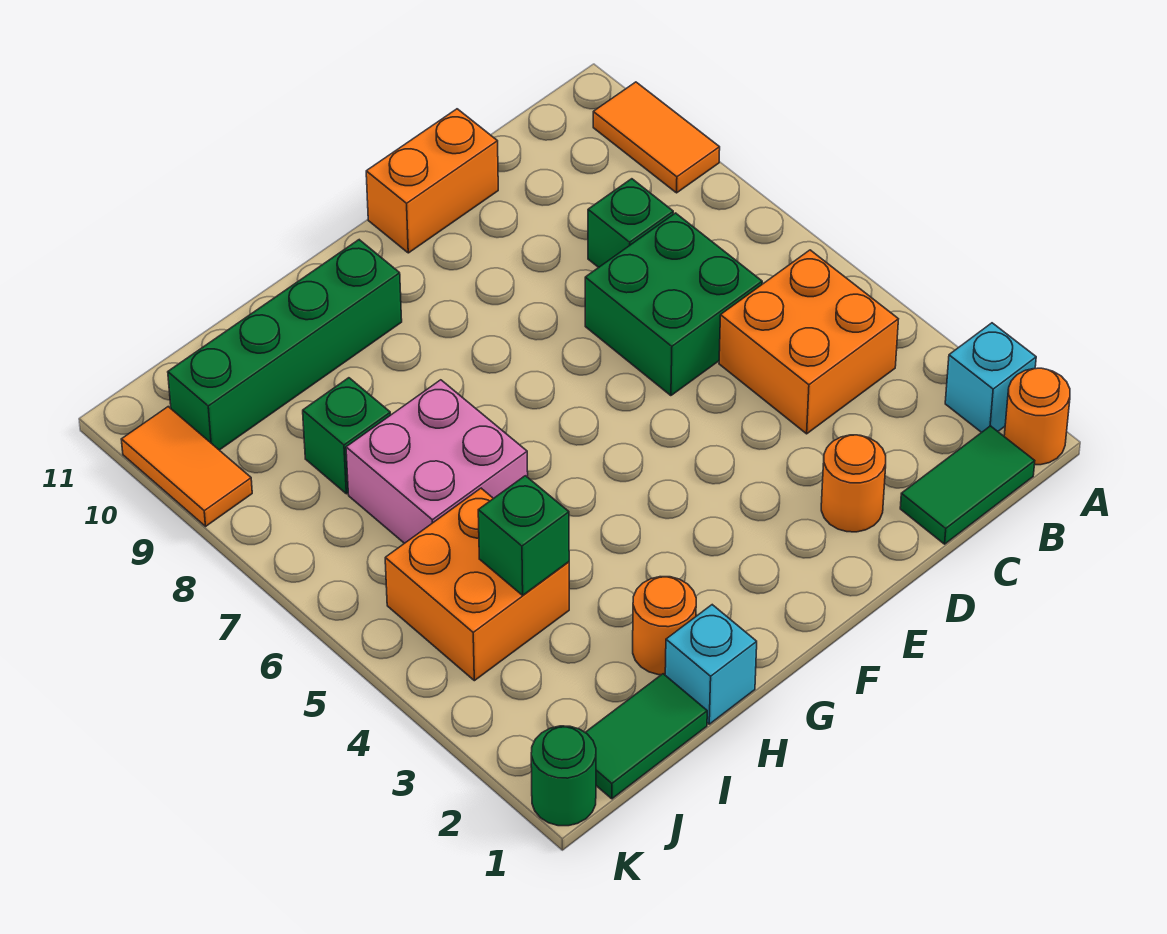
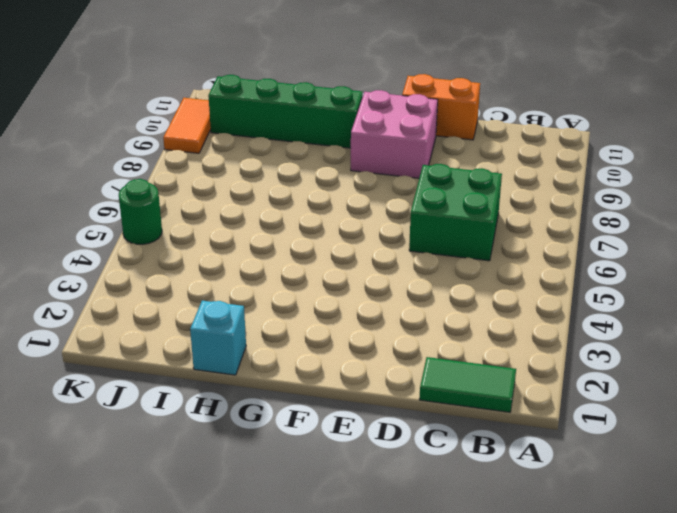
pink brick E9:F10 level 1 -> pink brick H6:I7 level 1
green round brick K5 level 1 -> green round brick K1 level 1
none -> orange round brick A1 level 1
none -> cyan brick A2 level 1
none -> orange tile A9:A10 level 1

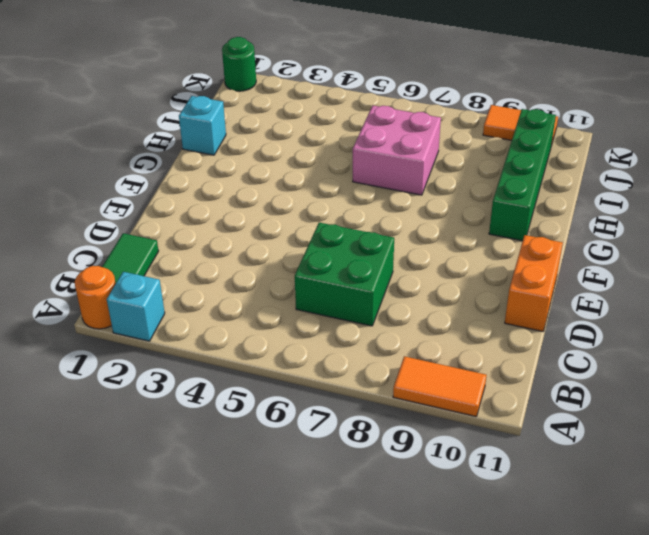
none -> orange brick B4:C5 level 1
none -> green brick C8 level 1
none -> orange round brick D2 level 1

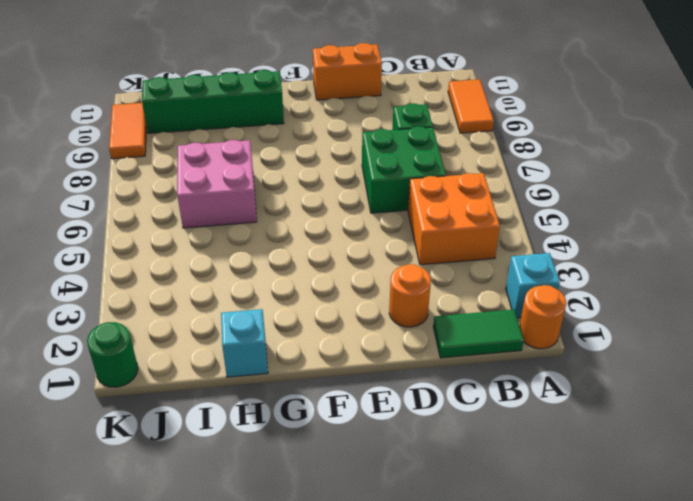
none -> orange round brick H2 level 1
none -> green tile I1:J1 level 1
none -> orange brick I4:J5 level 1

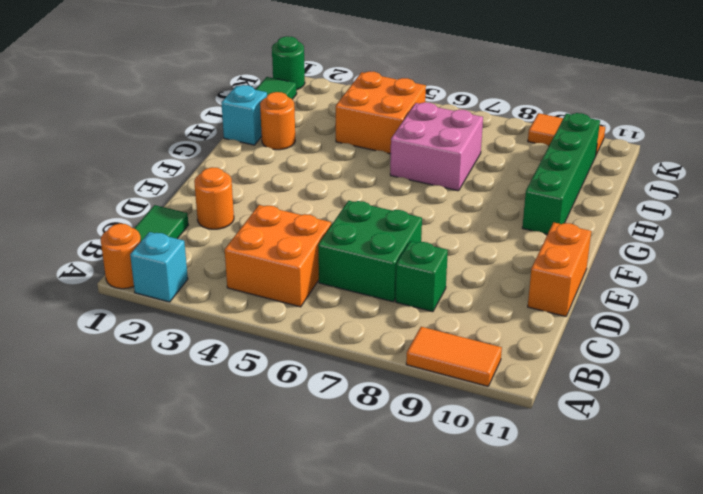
none -> green brick I8 level 1
none -> green brick I4 level 2

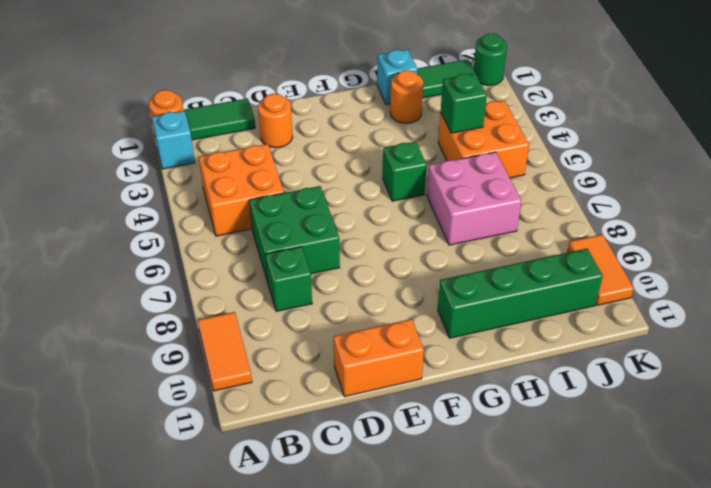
green brick G5 level 1 -> green brick I8 level 1

